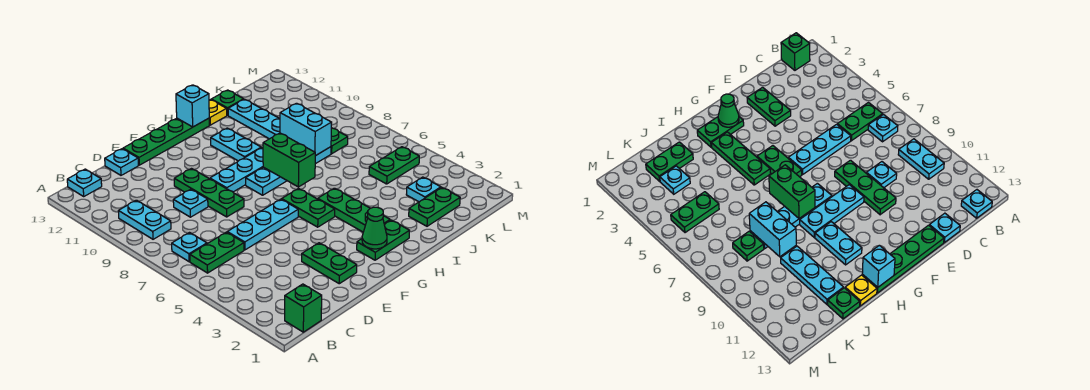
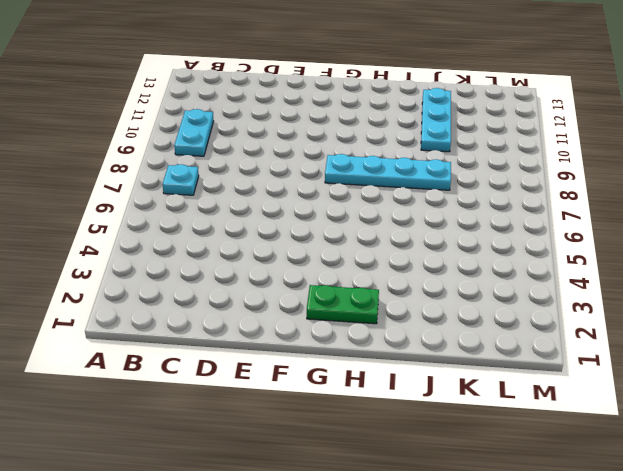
none -> green brick B1 level 1
none -> green plate B6:C6 level 1
none -> cyan plate B13 level 1

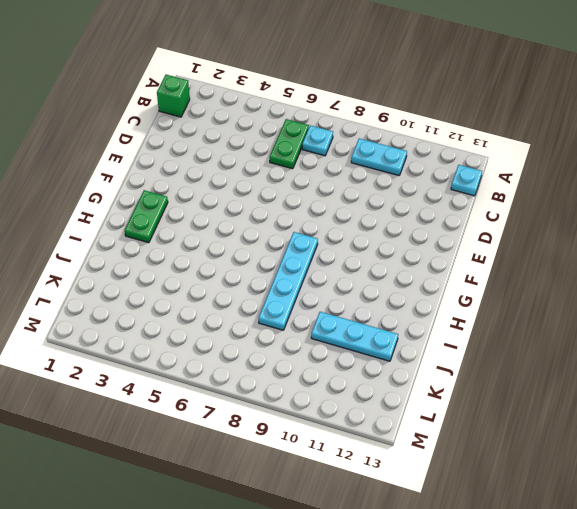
none -> cyan plate D6:F6 level 1
none -> cyan plate D9 level 1
none -> cyan plate D13 level 1

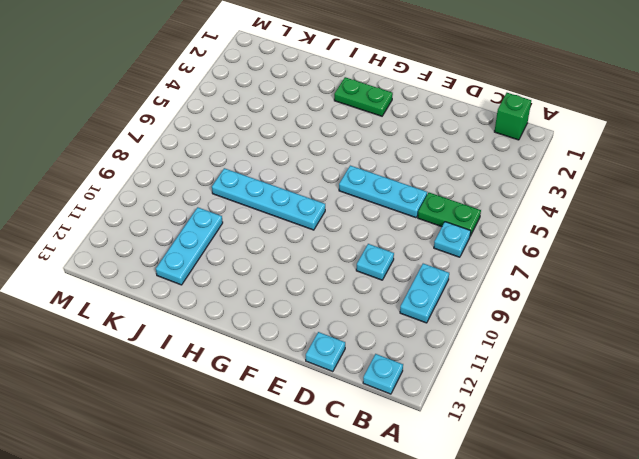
none -> green plate E2:E3 level 1
none -> green plate E8:E10 level 1
none -> green plate E13:H13 level 1

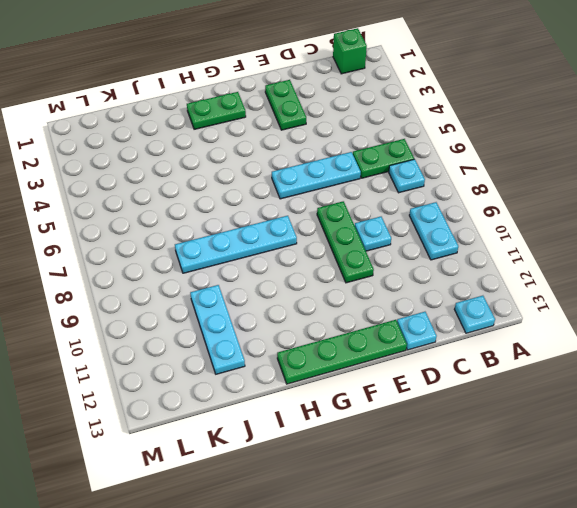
none -> cyan plate F9:H9 level 1
none -> green plate G5:G6 level 1
none -> green plate H3:H5 level 1

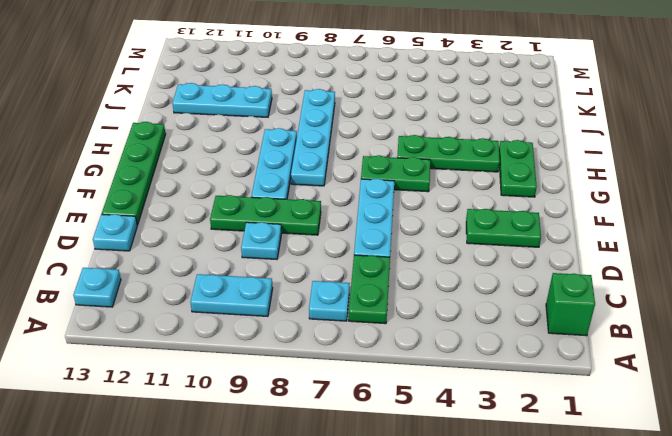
none -> cyan plate H10:H11 level 1
none -> yellow plate I13 level 1
none -> green plate J2:K2 level 1

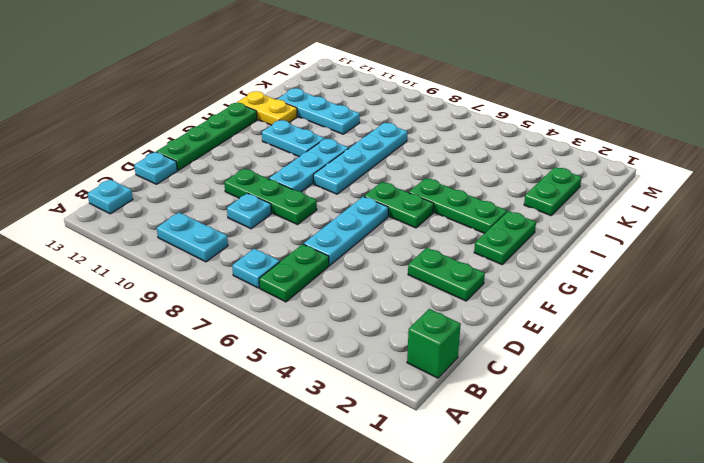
yellow plate I12:I13 level 1 -> yellow plate I13 level 1
none -> green plate J13 level 1
none -> cyan plate K3 level 1
none -> green plate K5:L5 level 1

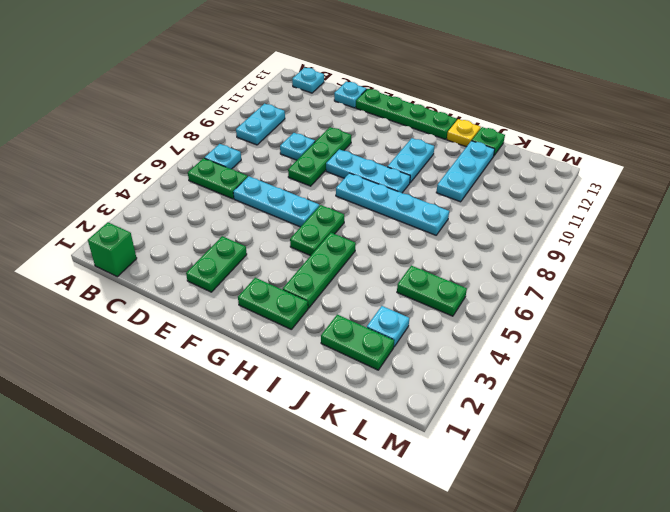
none -> green plate K8 level 1
none -> green cone G2 level 2
none -> green brick H7:H8 level 2

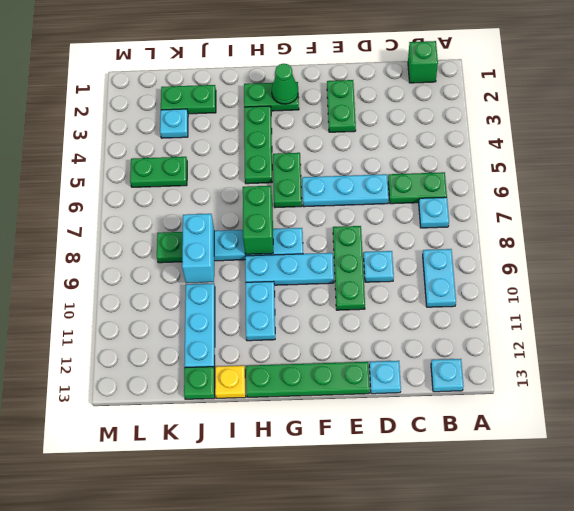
none -> cyan brick H13 level 2

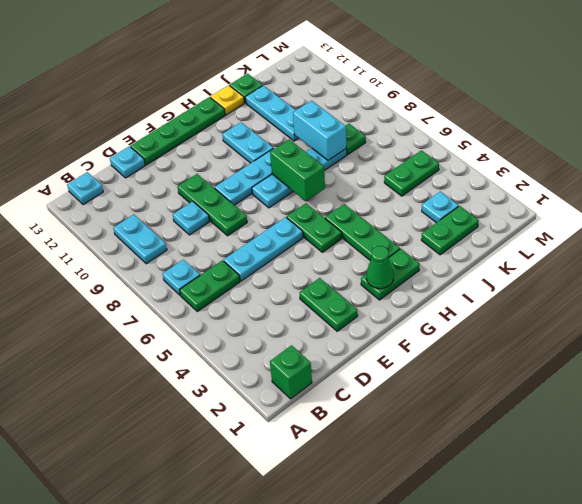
none -> cyan brick H13 level 2

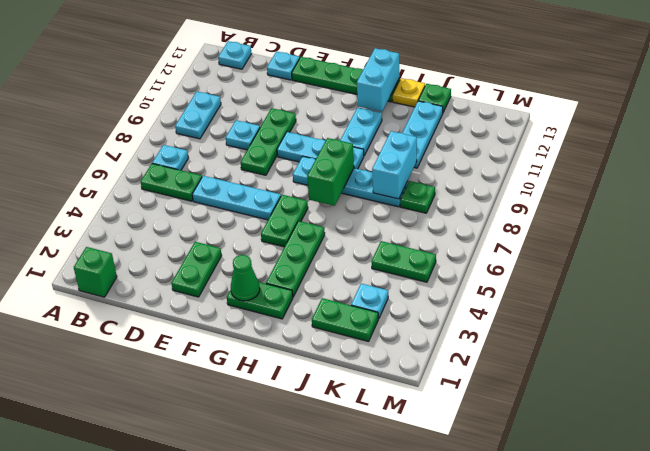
cyan brick H12:H13 level 2 -> cyan brick H13 level 2

